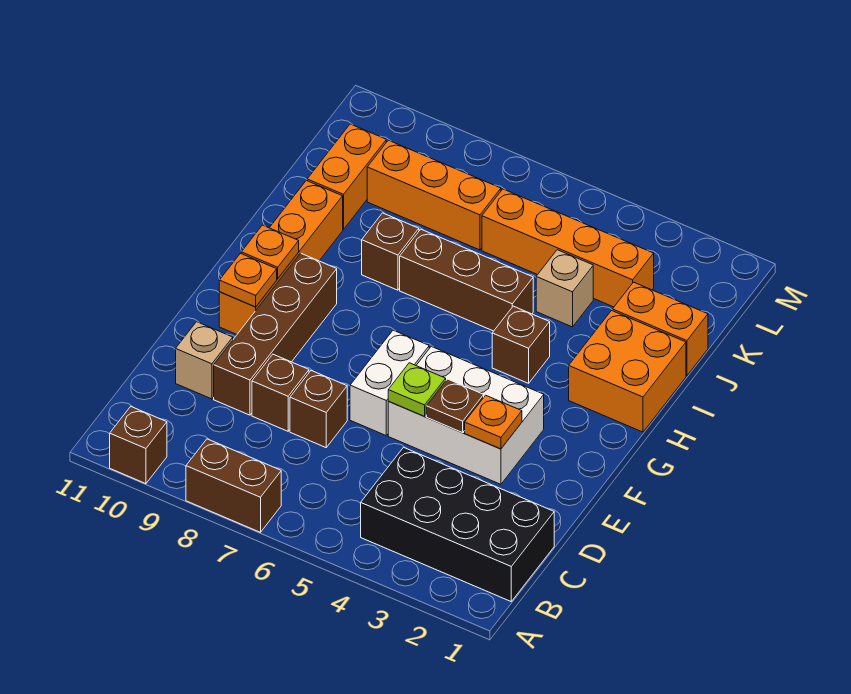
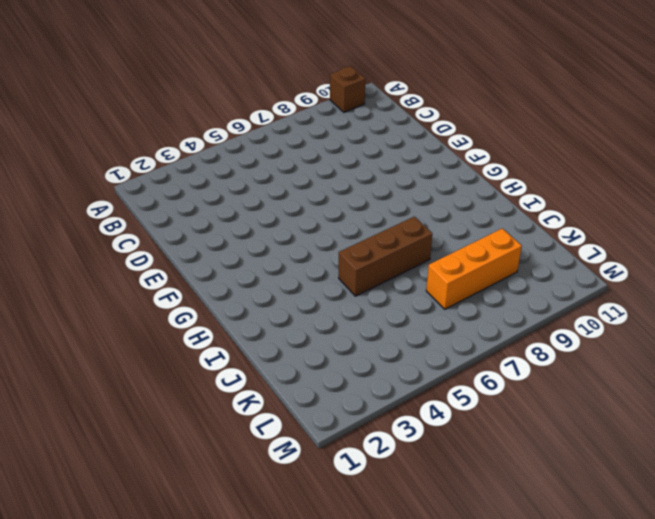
none -> brown brick A7:A8 level 1
none -> black brick B1:C4 level 1
none -> brown brick D7 level 1

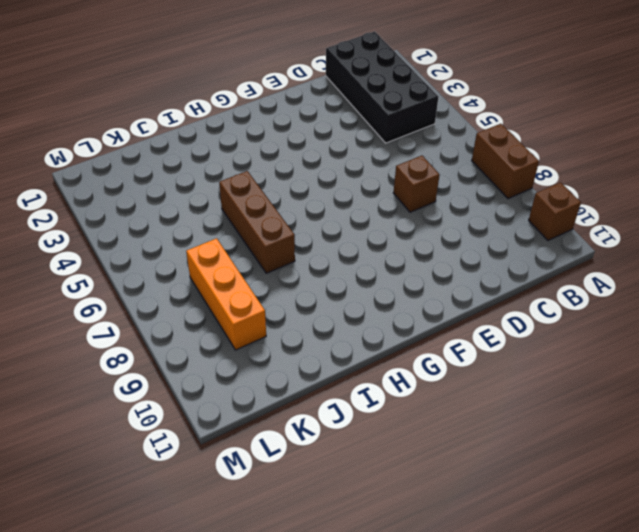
none -> brown brick D8 level 1
none -> brown brick D9:G9 level 1
none -> tan brick D10 level 1

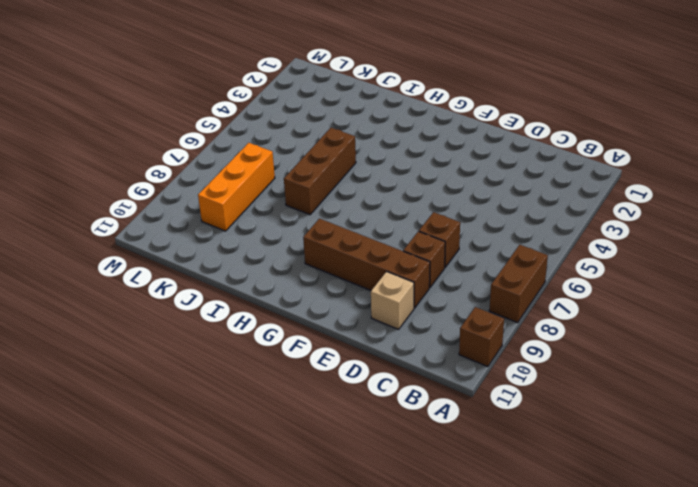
none -> black brick B1:C4 level 1
none -> white brick E3:F5 level 1
none -> white brick E6:F6 level 1

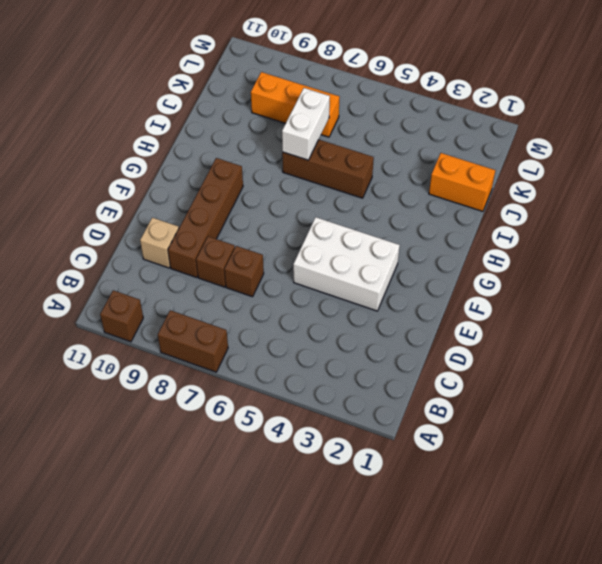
white brick I7:J7 level 2 -> white brick E6:F6 level 1
none -> black brick B1:C4 level 1
none -> orange brick F10:I10 level 1
none -> orange brick H1:I2 level 1

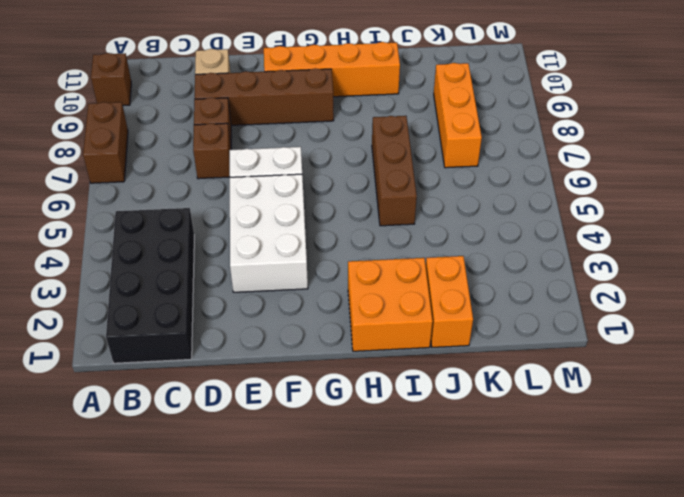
none -> brown brick H4 level 1
none -> brown brick I8 level 1
none -> tan brick J4 level 1

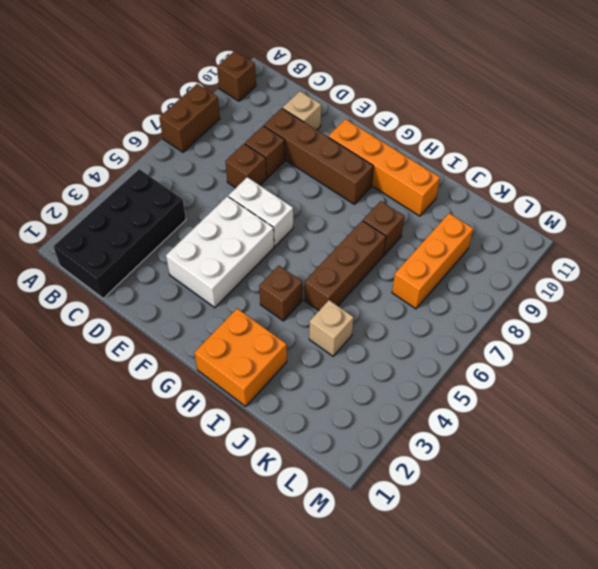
none -> orange brick J1:J2 level 1
none -> orange brick J10:K10 level 1
none -> orange brick K3:K6 level 1

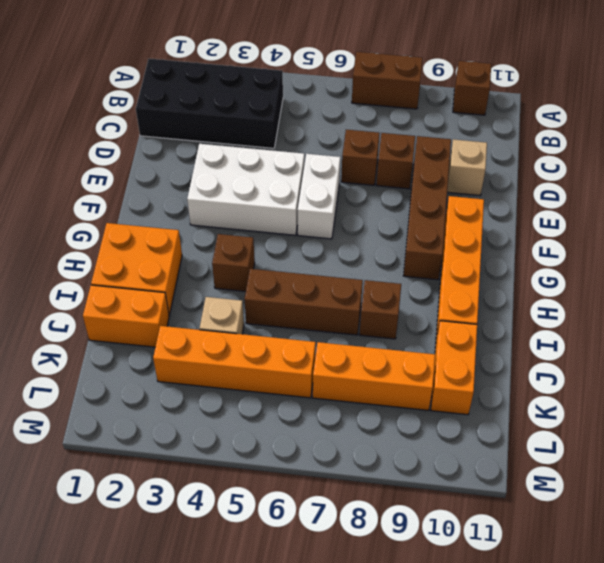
none -> orange plate E3 level 2
none -> brown plate E4 level 2
none -> lime plate E5 level 2

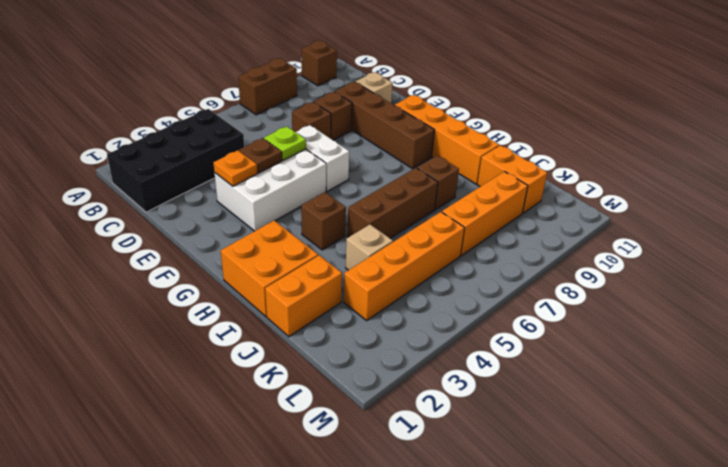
none -> orange plate F10 level 2
none -> orange plate G10 level 2

